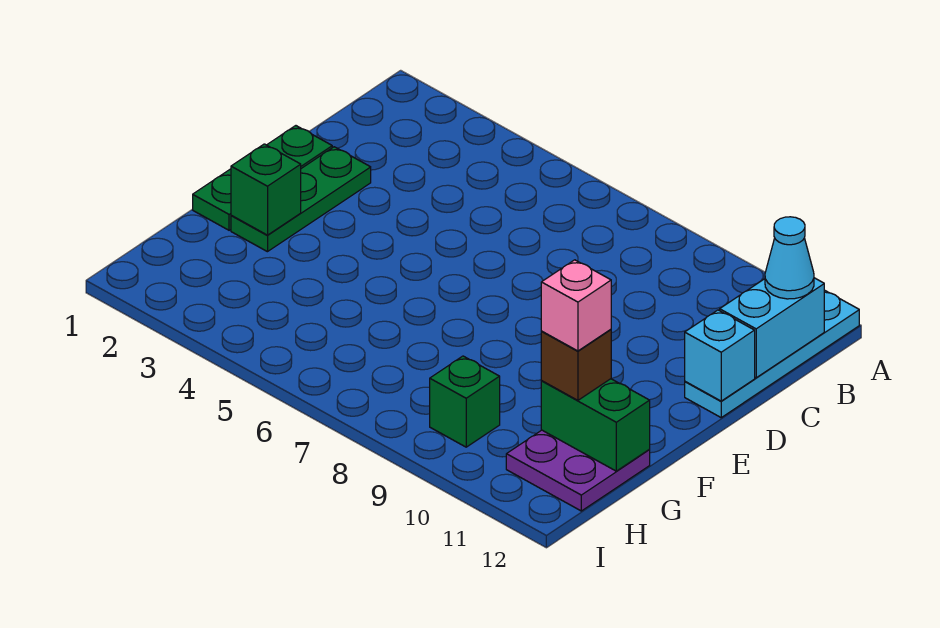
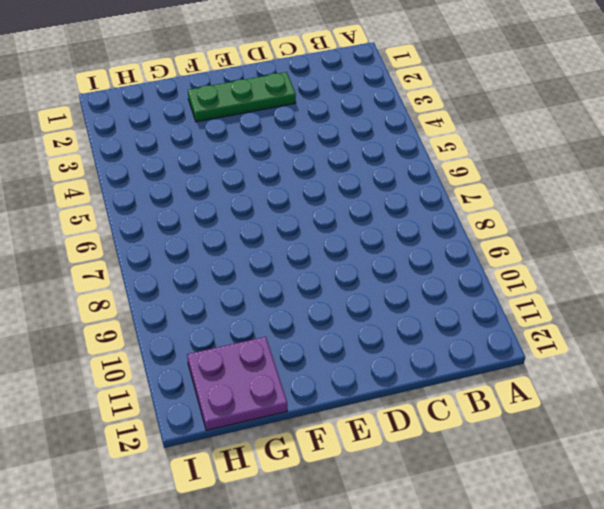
none -> cyan plate A12:D12 level 1
none -> green plate D1:F1 level 1
none -> green brick H9 level 1

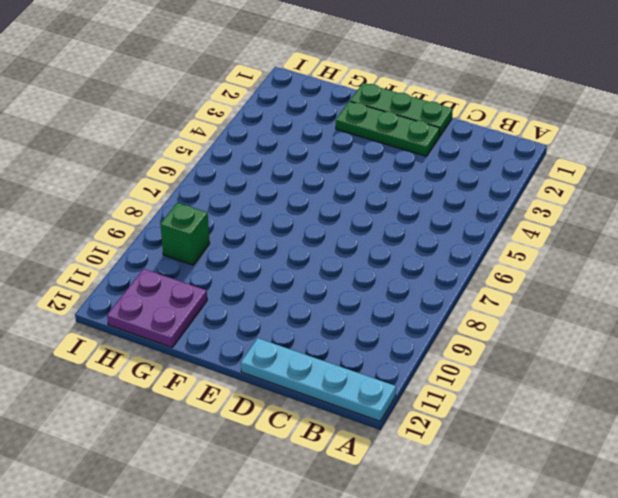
none -> cyan brick B12:C12 level 2
none -> cyan brick D12 level 2
none -> green brick F2 level 2

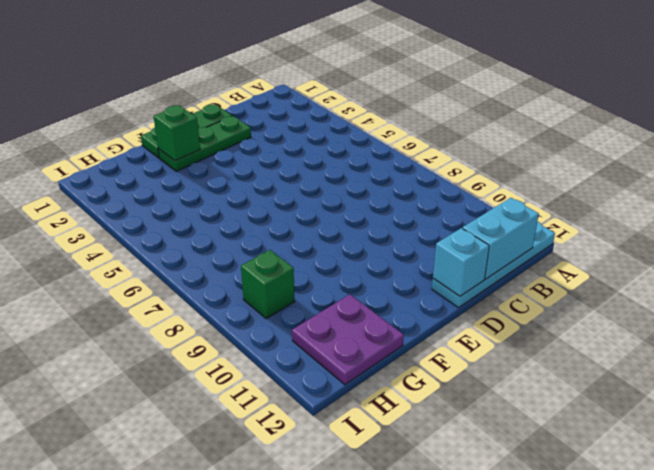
none -> green brick G11:G12 level 2
none -> cyan cone B12 level 3
none -> brown brick G11 level 3

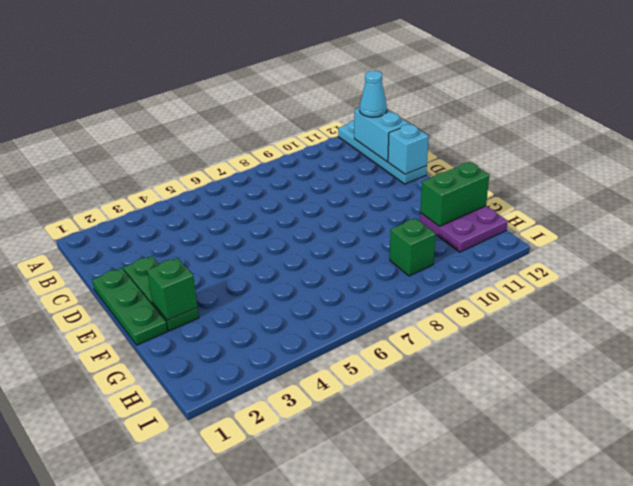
none -> brown brick G11 level 3
none -> pink brick G11 level 4

